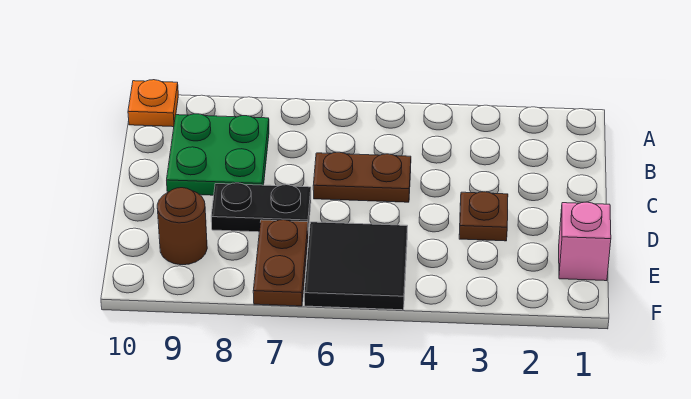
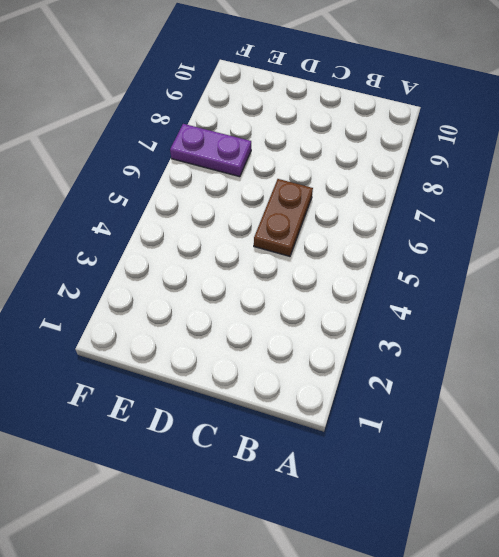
purple plate E7:F7 level 1 -> brown plate E7:F7 level 1
none -> orange plate A10 level 1
none -> green plate B8:C9 level 1

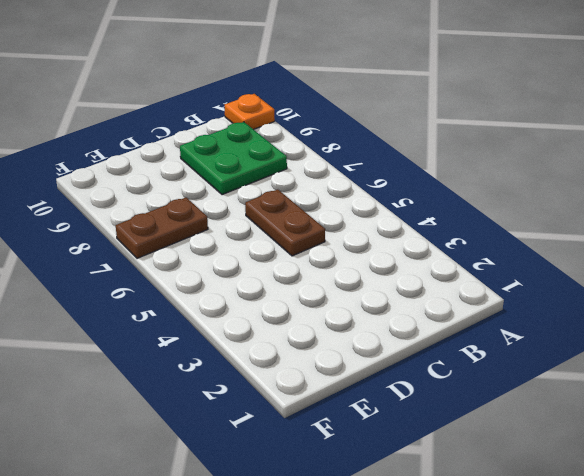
none -> brown plate D3 level 1
none -> black plate D7:D8 level 1

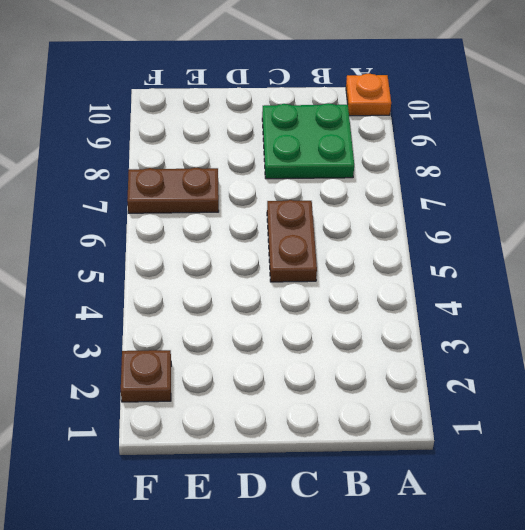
brown plate F2 level 1 -> brown plate D3 level 1
none -> black plate D7:D8 level 1
none -> pink brick E1 level 1

